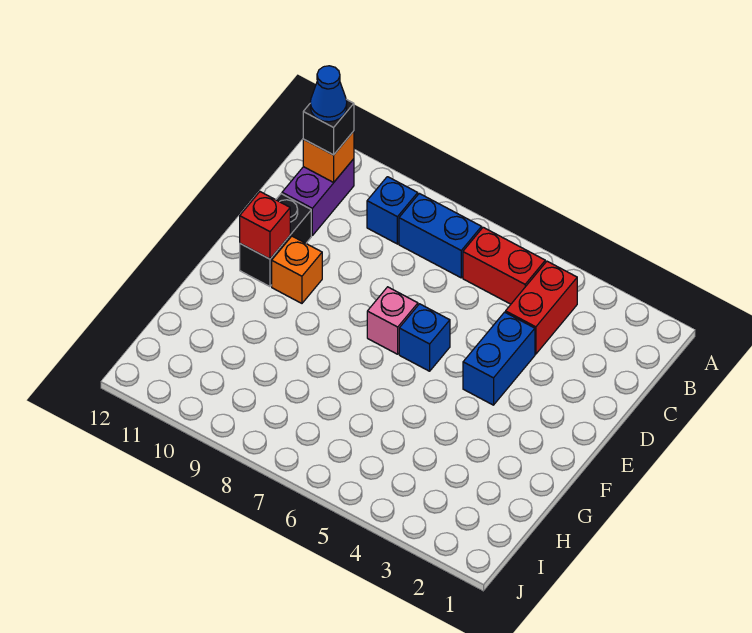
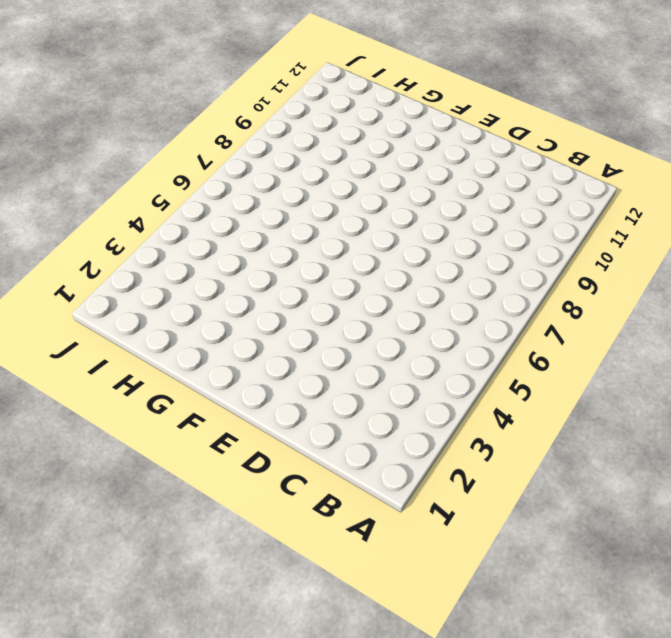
none -> red brick B4:C4 level 1
none -> red brick B5:B6 level 1
none -> blue brick B7:B8 level 1

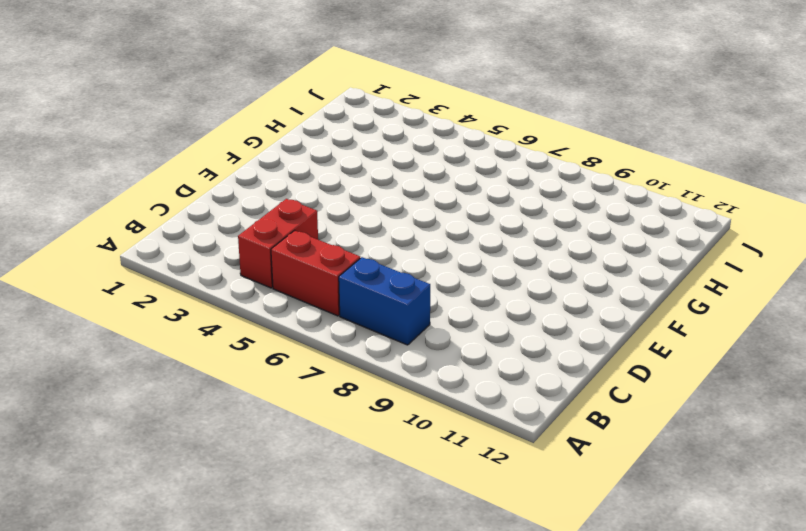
none -> blue brick B9 level 1
none -> purple brick B11:C11 level 1
none -> blue brick D4:E4 level 1

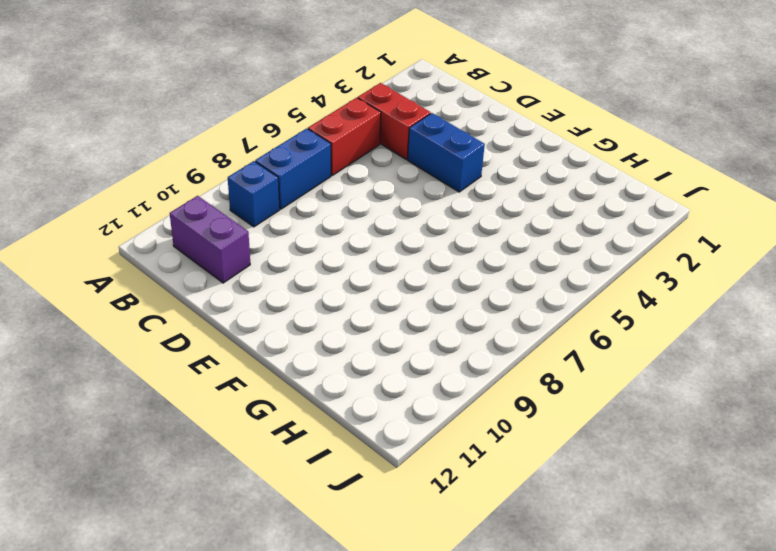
none -> black brick D11:E11 level 1
none -> blue brick E6 level 1
none -> pink brick E7 level 1

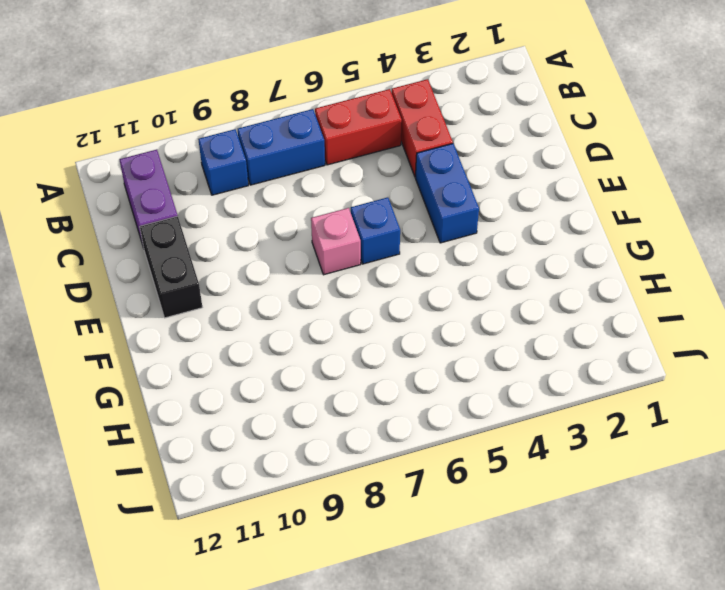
none -> orange brick E10 level 1
none -> orange brick B11 level 2
none -> red brick E11 level 2

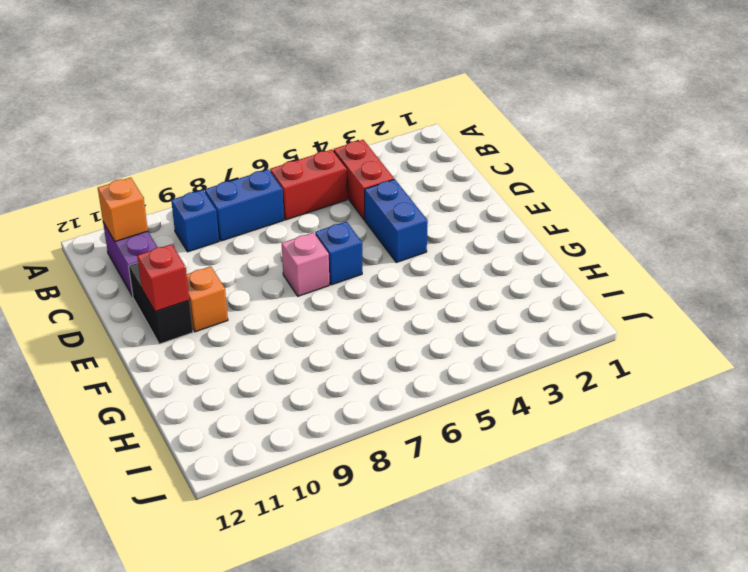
none -> black brick B11 level 3
none -> blue cone B11 level 4

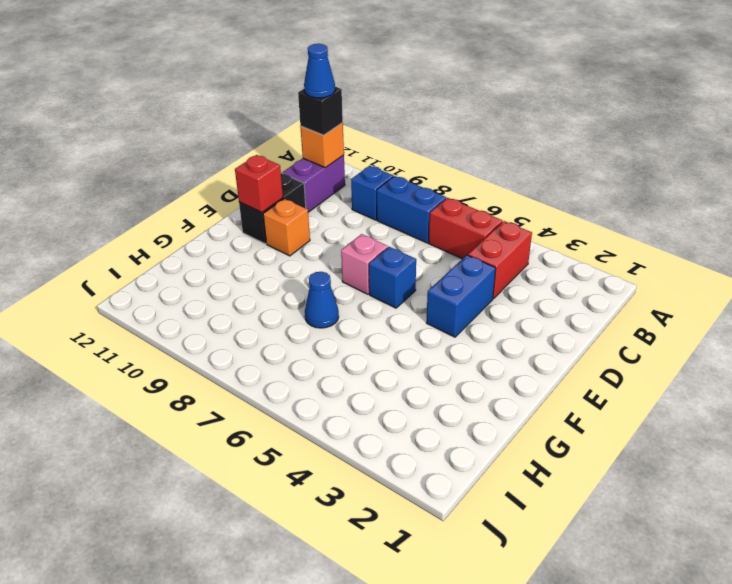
blue cone G7 level 1 -> none

